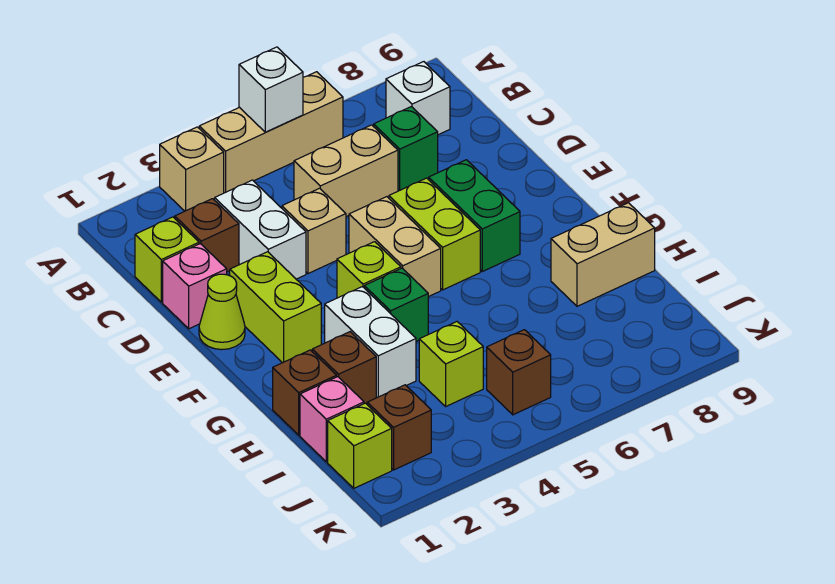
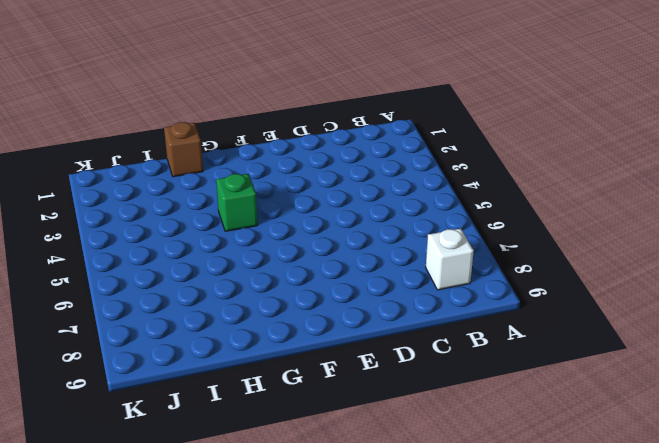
none -> tan brick A3 level 1
none -> tan brick A4:A6 level 1
none -> lime brick C1 level 1

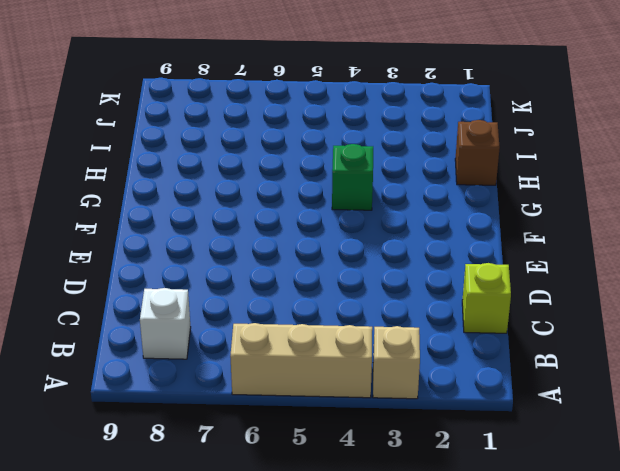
none -> brown brick C2 level 1
none -> white brick C3:D3 level 1
none -> tan brick C5:C6 level 1

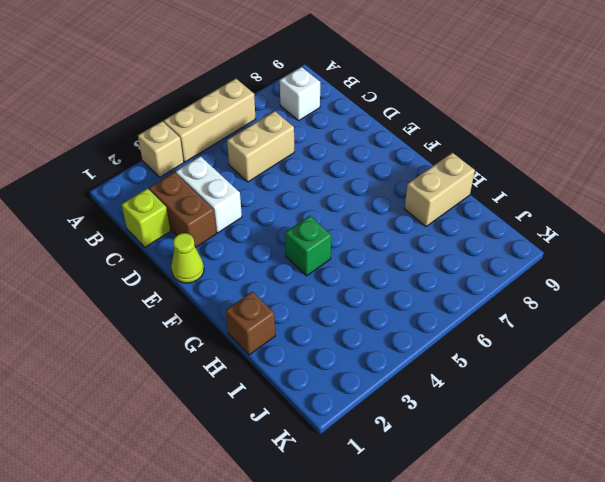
brown brick C2:D2 level 1 -> brown brick C2 level 1
none -> green brick C7 level 1
none -> pink brick D1 level 1
none -> tan brick D4 level 1

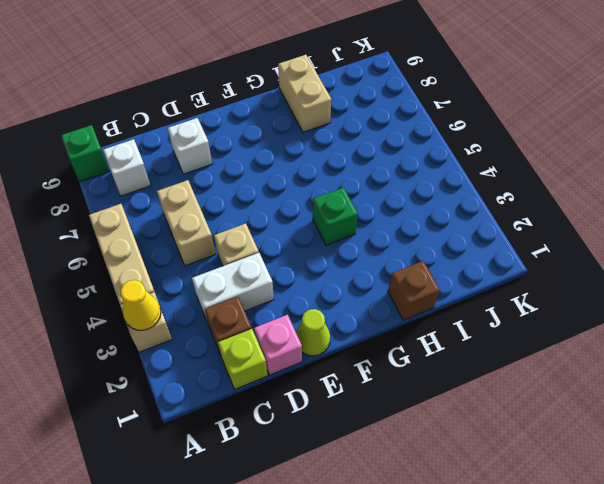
yellow cone A3 level 2 -> none
green brick A9 level 1 -> green brick C7 level 1
white brick D8 level 1 -> white brick A5 level 2
none -> lime brick E2:F2 level 1
none -> tan brick E5:F5 level 1
none -> lime brick E6:F6 level 1

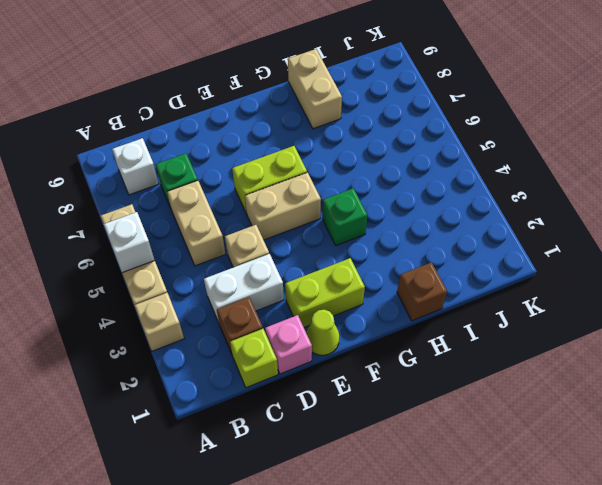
none -> green brick E7:F7 level 1
none -> lime brick F4 level 1
none -> white brick G3:H3 level 1

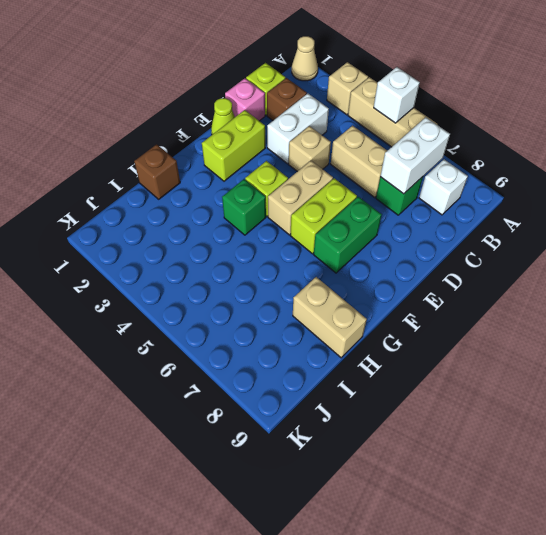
tan cone A1 level 1 -> none
white brick B7:C7 level 2 -> white brick G3:H3 level 1
none -> brown brick H2 level 1
none -> pink brick I1 level 1
none -> lime brick I4 level 1

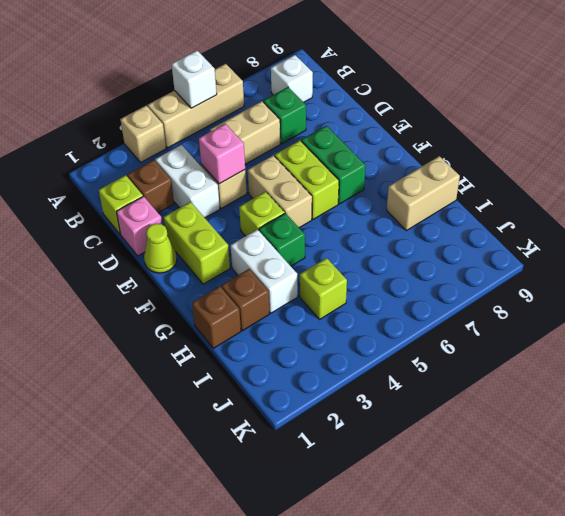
pink brick D4 level 2 -> pink brick I1 level 1
none -> lime brick J1 level 1
none -> brown brick J2 level 1
none -> brown brick J5 level 1

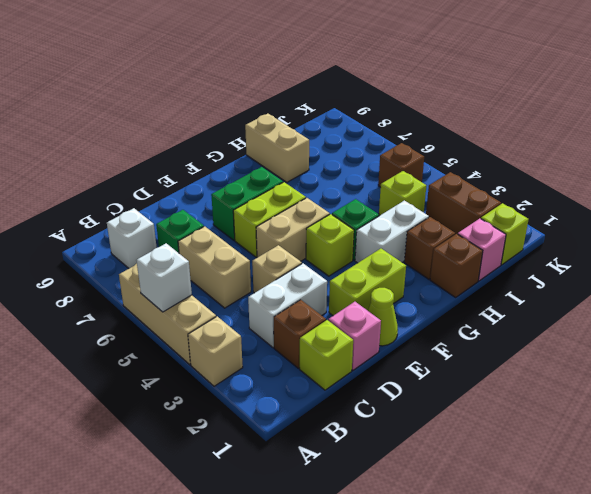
brown brick J2:J3 level 1 -> brown brick J2 level 1

